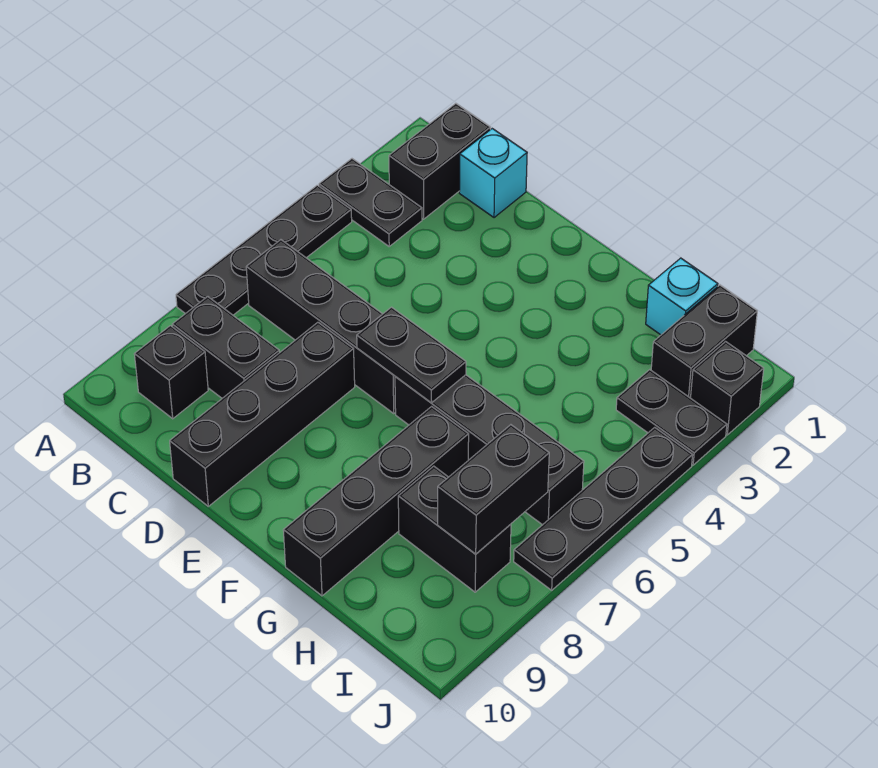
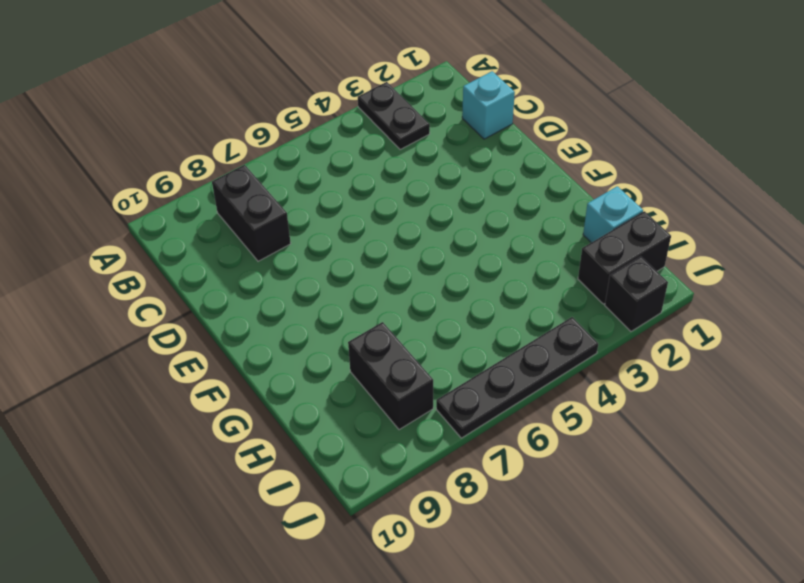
none -> black plate A4:A7 level 1
none -> black brick B1:B2 level 1
none -> black brick B6:E6 level 1

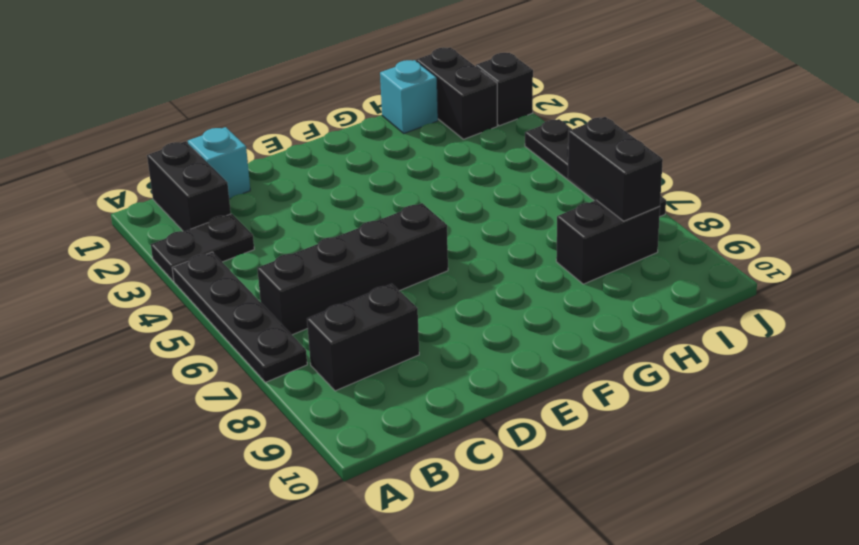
none -> black brick B9 level 1
none -> black brick D7:D10 level 1
none -> black brick F6:I6 level 1

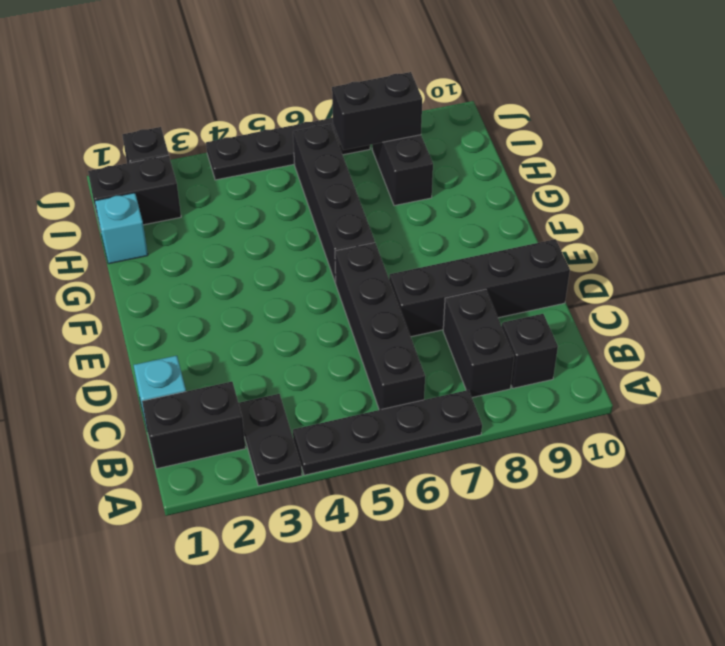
none -> black brick G7:G10 level 1
none -> black plate I3:J3 level 1
none -> black plate E6:F6 level 2

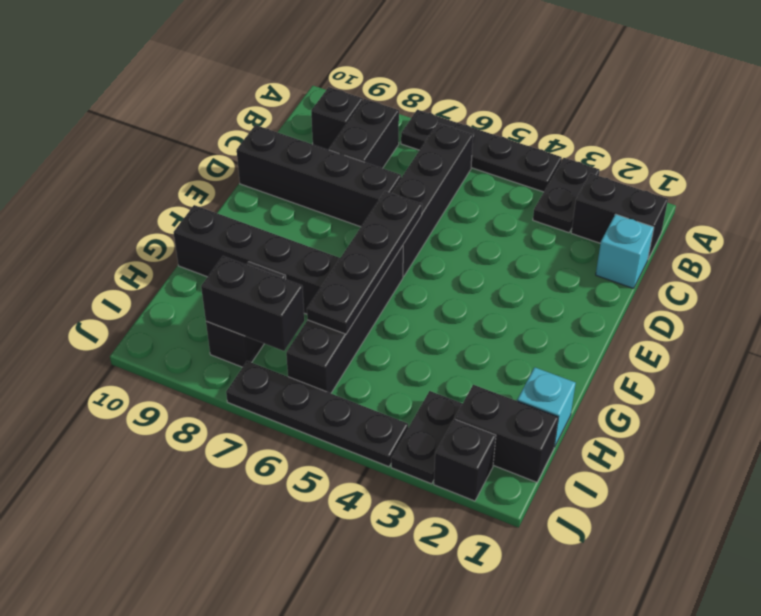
black plate E6:H6 level 2 -> black plate E6:F6 level 2

